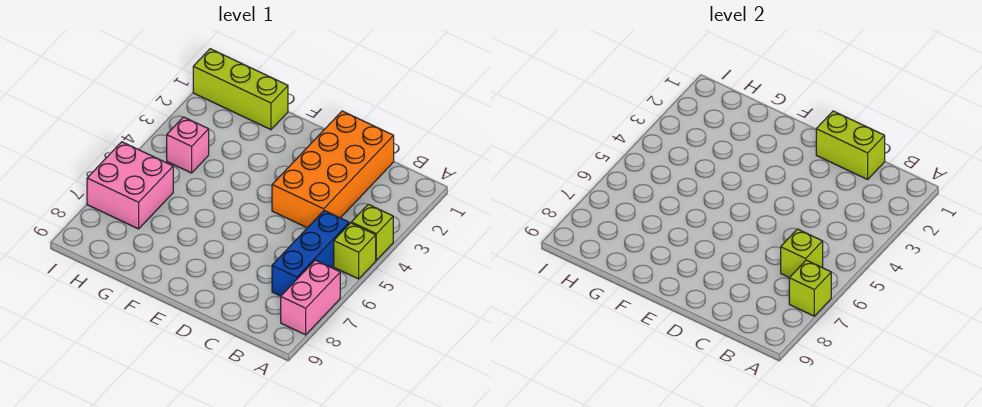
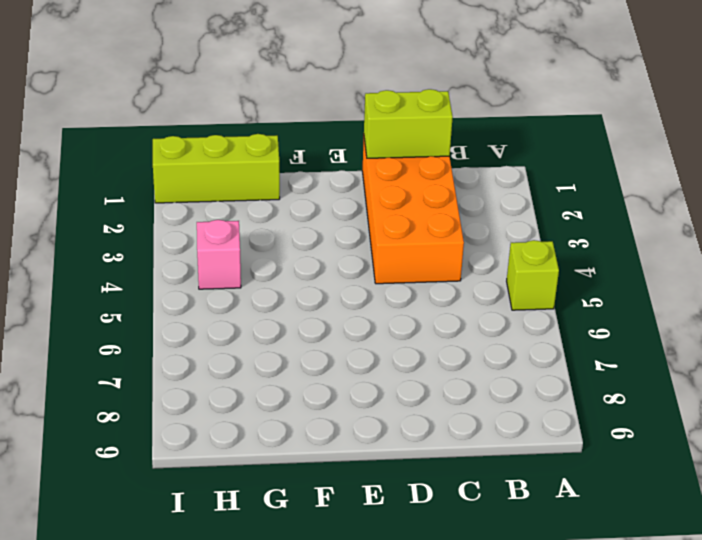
none -> lime brick A4 level 1
none -> pink brick A7:A8 level 1

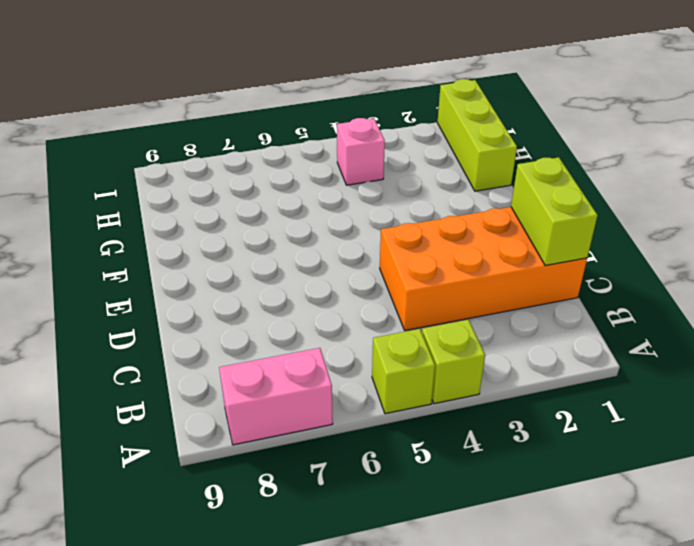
none -> blue brick B5:B7 level 1
none -> pink brick H6:I7 level 1

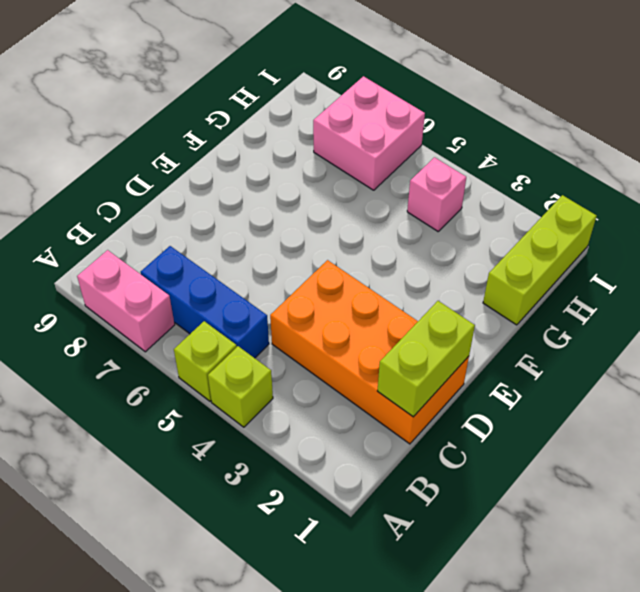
none -> lime brick A7 level 2
none -> lime brick B6 level 2

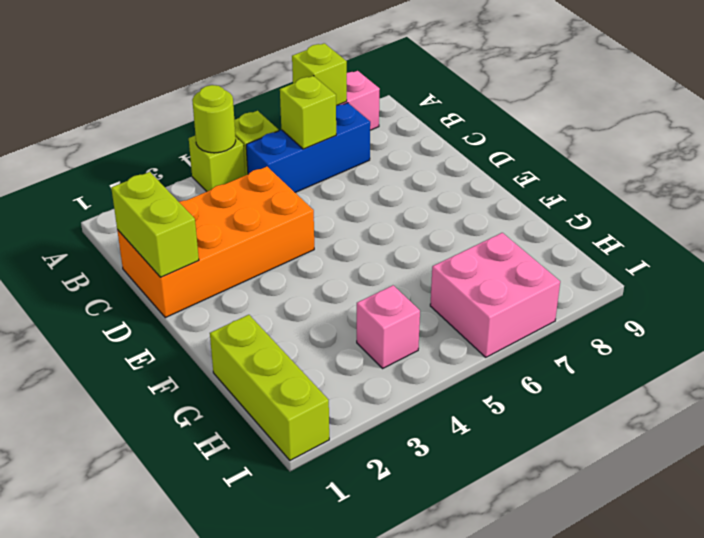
lime round brick A4 level 2 -> none

